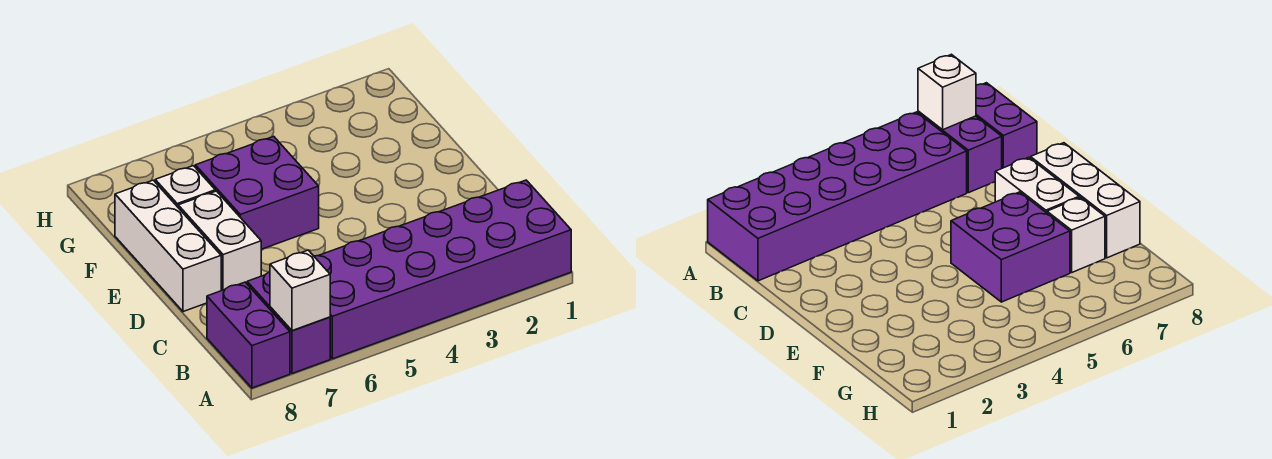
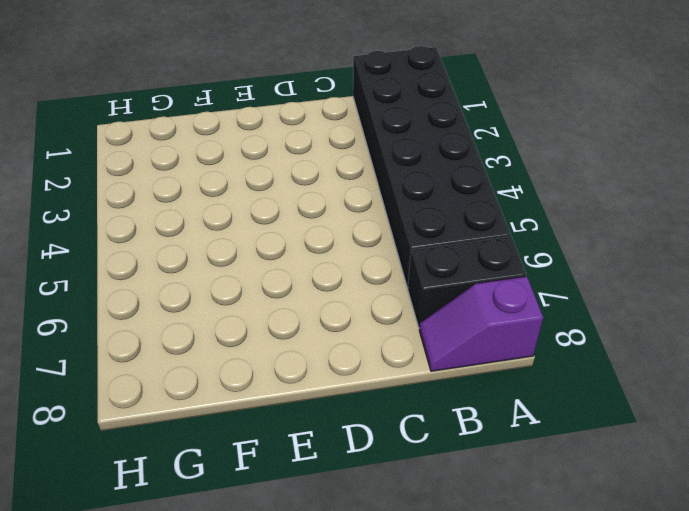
black brick A1:B6 level 1 -> purple brick A1:B6 level 1
black brick A7:B7 level 1 -> purple brick A7:B7 level 1
purple slope A8:B8 level 1 top A -> purple brick A8:B8 level 1
none -> white brick D7:E7 level 1
none -> white brick D8:F8 level 1

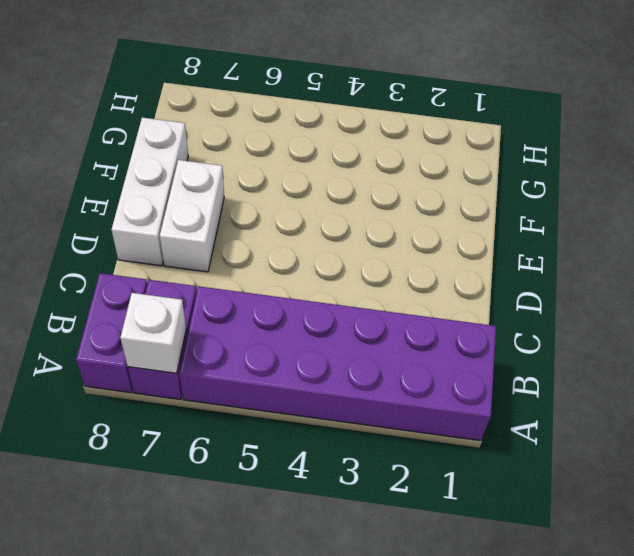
none -> purple brick E5:F6 level 1
none -> white brick F7 level 1

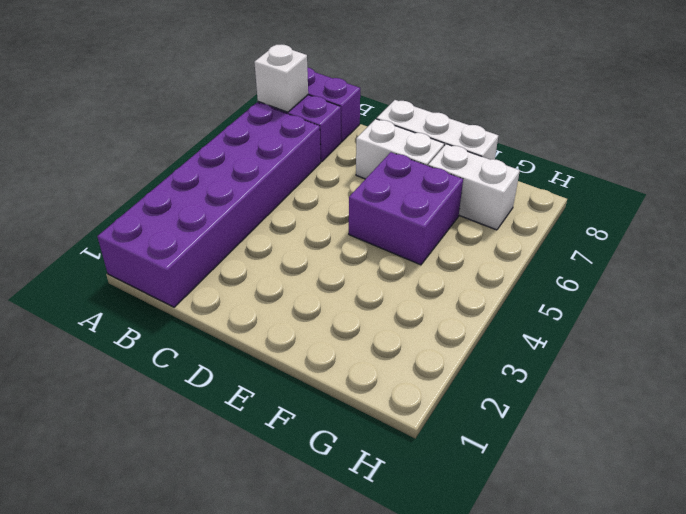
white brick F7:G7 level 1 -> white brick F7 level 1

